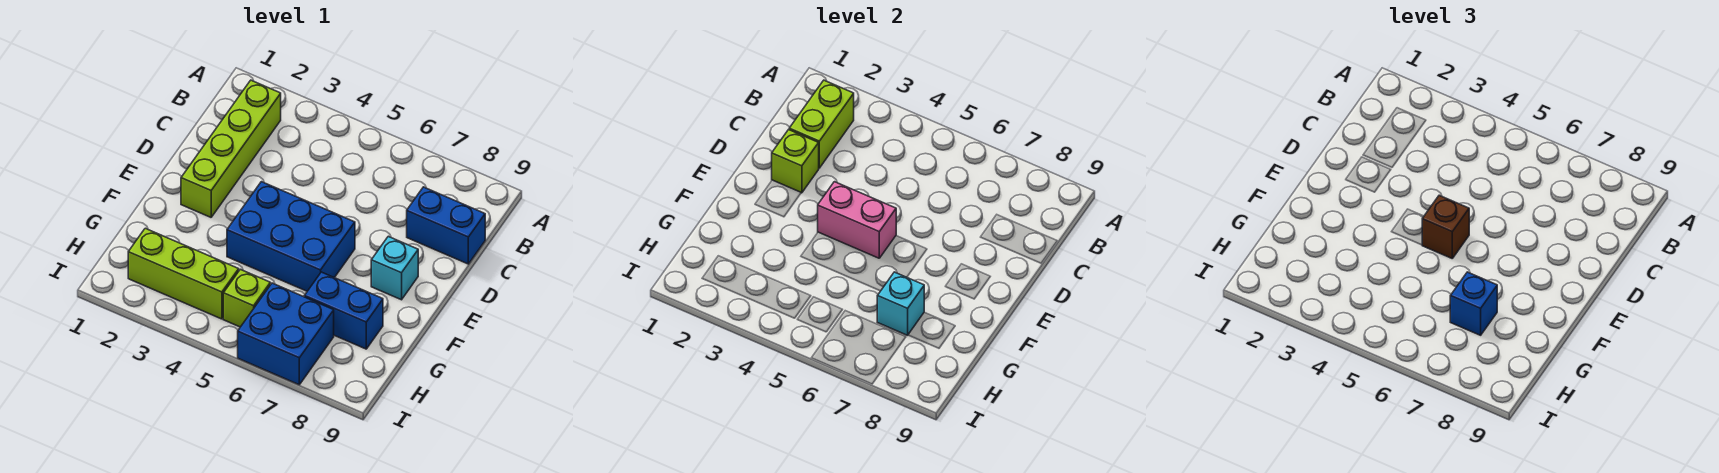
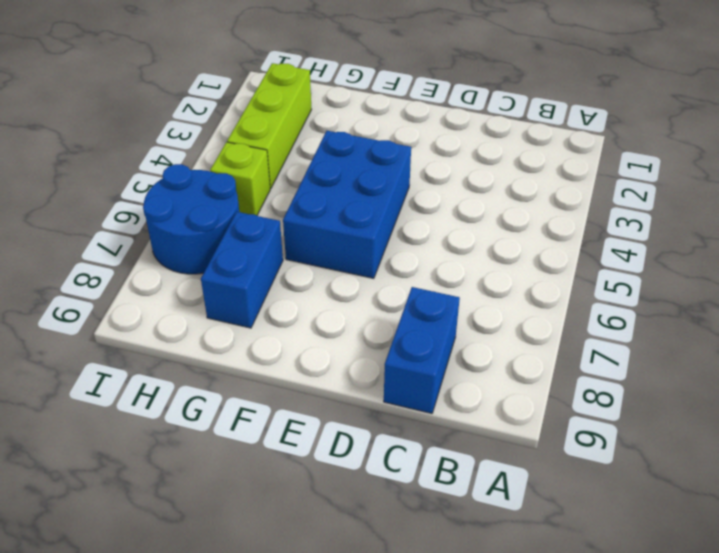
blue round brick H6:I7 level 1 -> blue brick H6:I7 level 1
none -> lime brick B2:E2 level 1
none -> cyan brick E8 level 1
none -> lime brick B2:C2 level 2

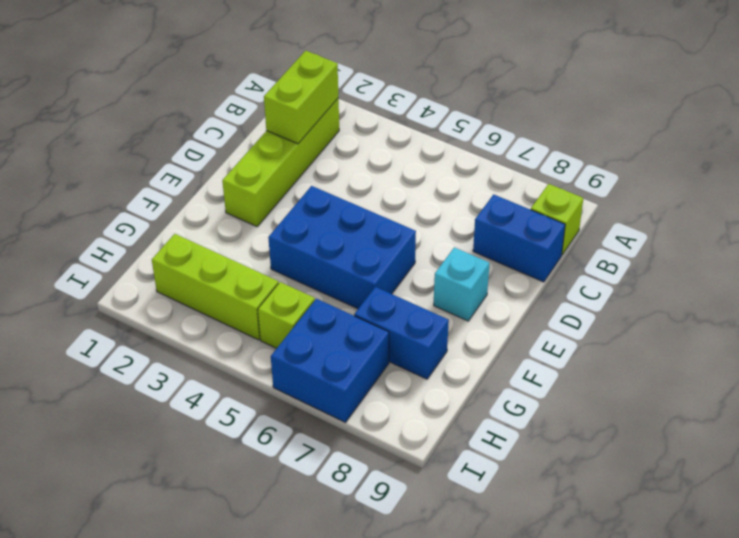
lime brick B9 level 1 -> lime brick D2 level 2
none -> pink brick E4:E5 level 2
none -> cyan brick G7 level 2
none -> brown brick E5 level 3

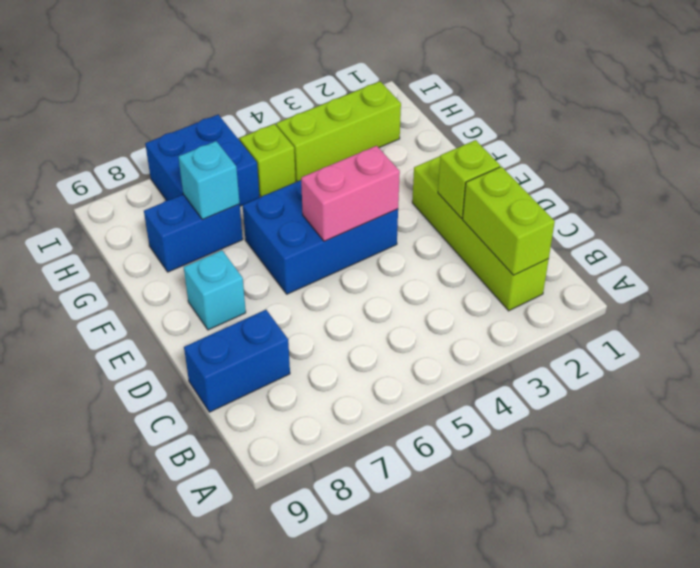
none -> brown brick E5 level 3
none -> blue brick G7 level 3

